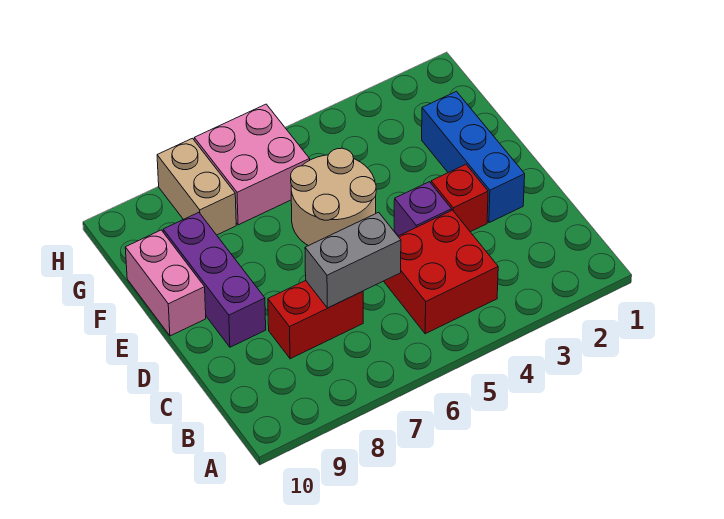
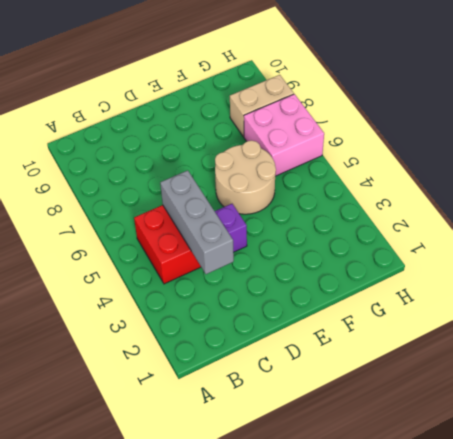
grey brick C3:C5 level 2 -> none
none -> red brick C7:C8 level 1
none -> blue brick D2:F2 level 1

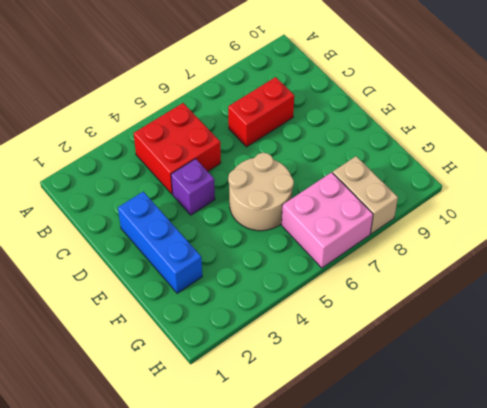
none -> red brick D3 level 1
none -> purple brick D9:F9 level 1

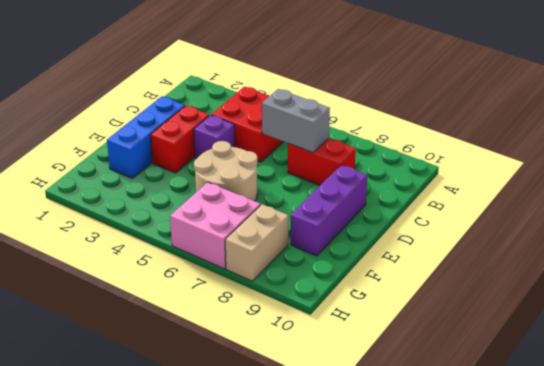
red brick D3:E3 level 1 -> red brick D3 level 1
none -> pink brick E10:F10 level 1

